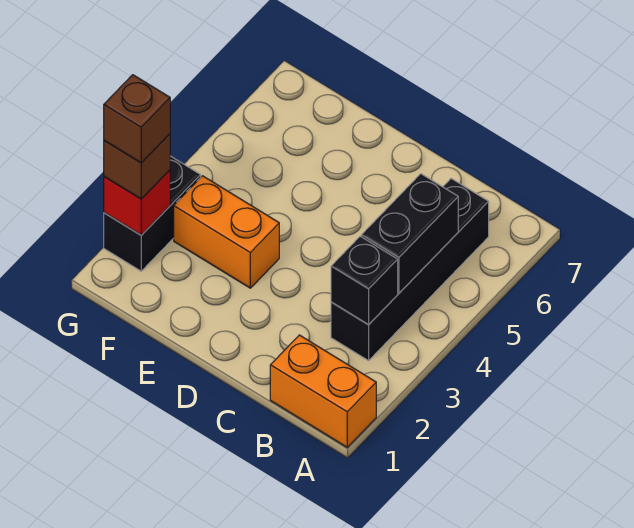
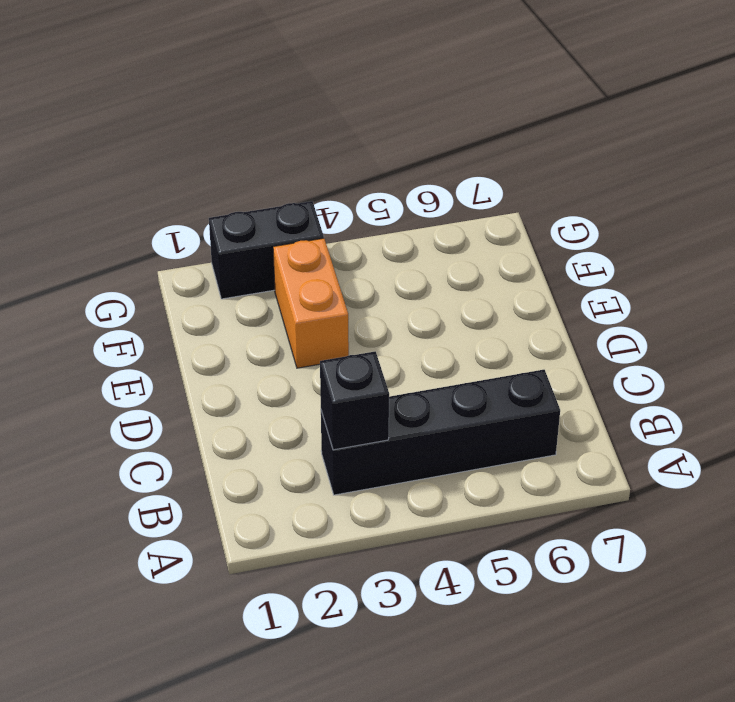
none -> orange brick A1:B1 level 1
none -> black brick B4:B5 level 2

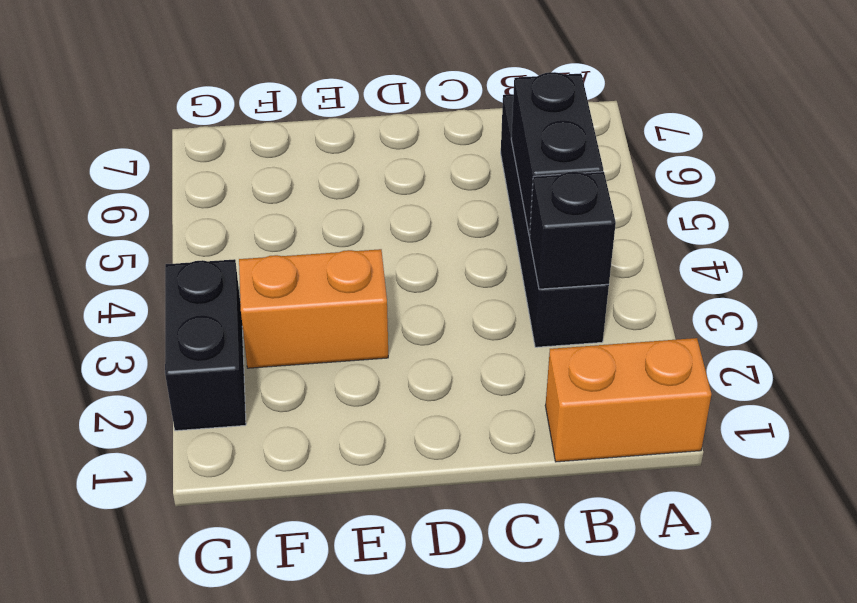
none -> red brick G2 level 2
none -> brown brick G2 level 3

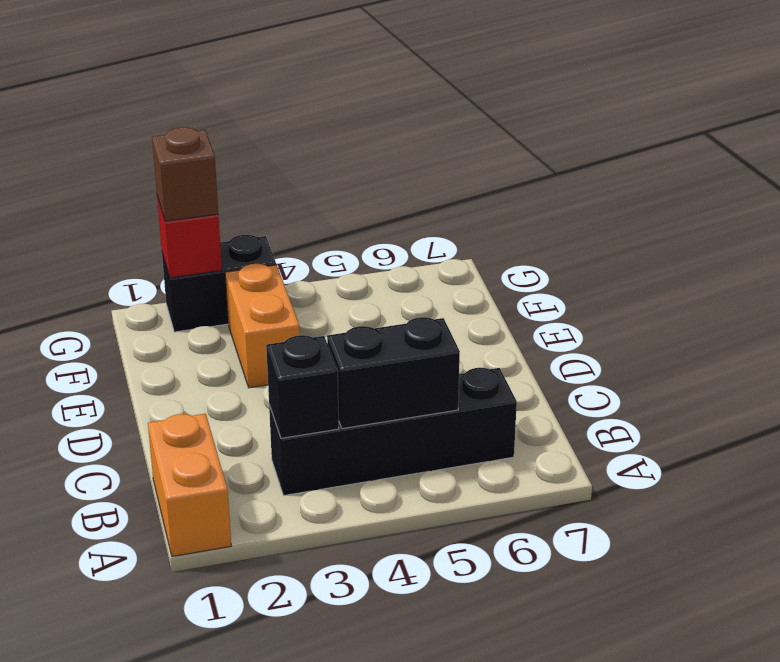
none -> brown brick G2 level 4

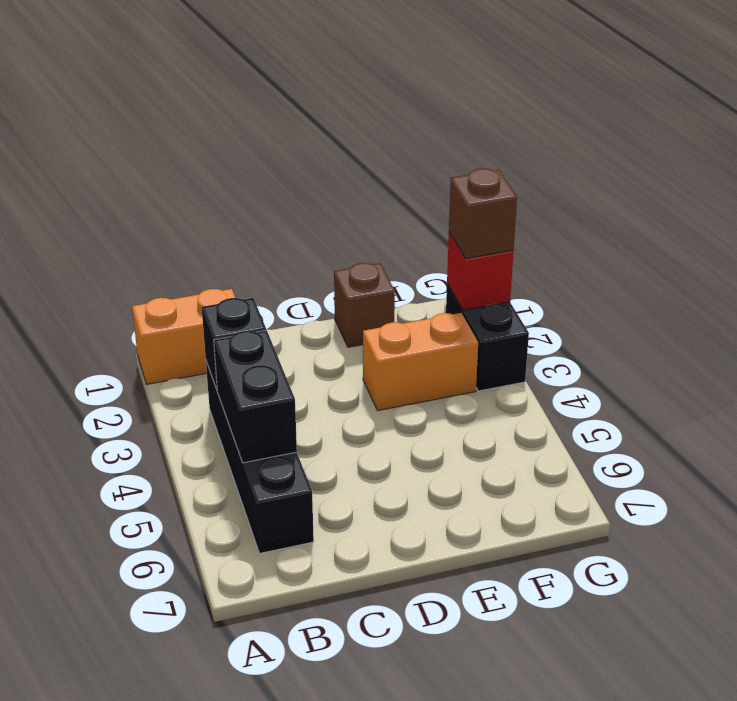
brown brick E1 level 1 -> brown brick G2 level 4

